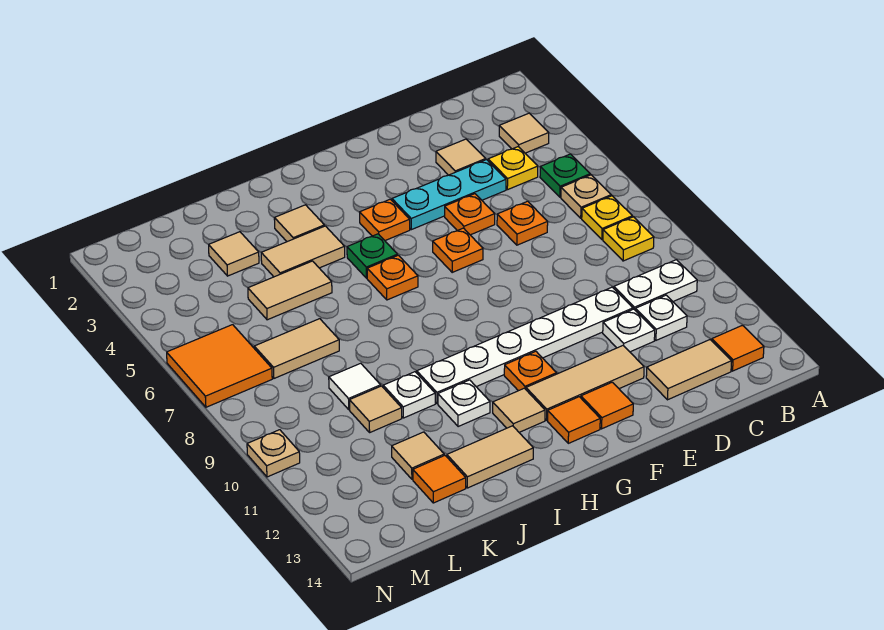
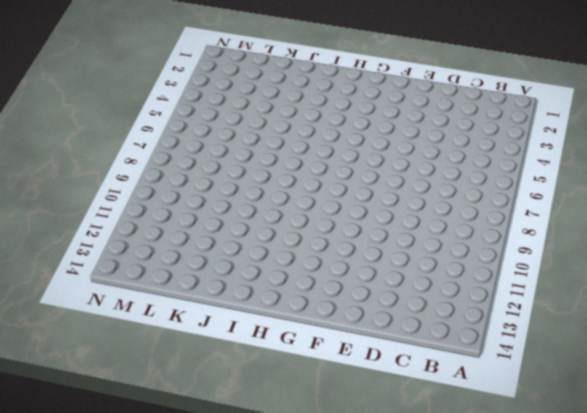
none -> tan tile B3 level 1
none -> green plate B5 level 1
none -> tan plate B6 level 1
none -> yellow plate B7 level 1

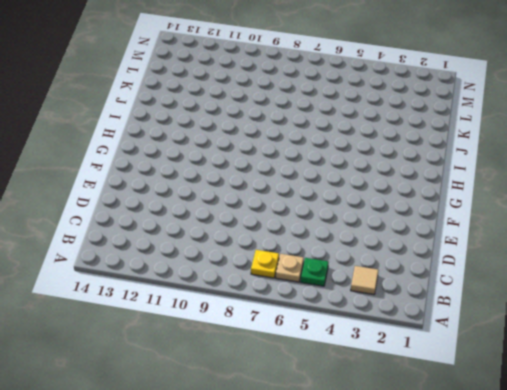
none -> yellow plate B8 level 1
none -> white plate B10:C10 level 1
none -> orange tile B13 level 1
none -> yellow plate C4 level 1

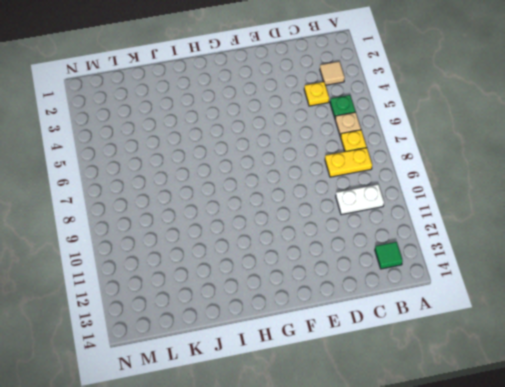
yellow plate B8:C8 level 1 -> yellow plate B8 level 1
green tile B13 level 1 -> orange tile B13 level 1
none -> white plate C11 level 1
none -> tan tile C13:D13 level 1
none -> tan tile D3 level 1
none -> cyan plate D4:F4 level 1

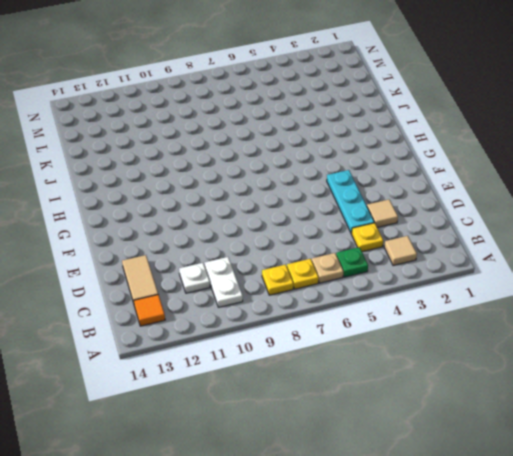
none -> orange plate D6 level 1
none -> white plate D10:I10 level 1
none -> white plate D11 level 1
none -> orange plate E5 level 1

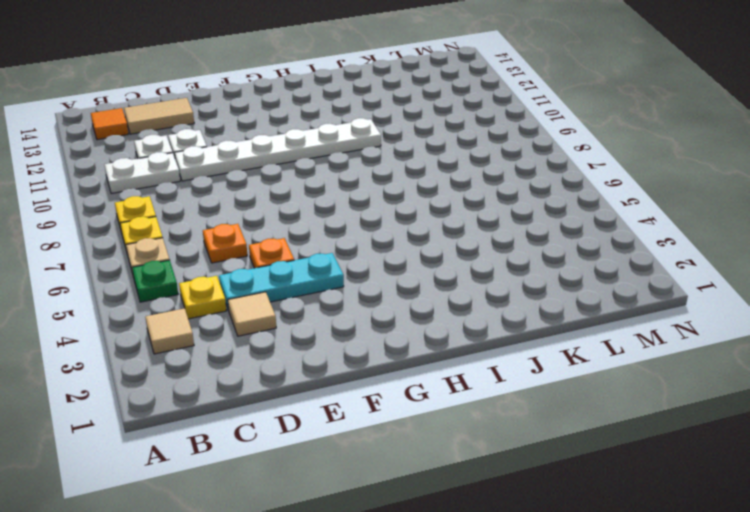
none -> tan tile E12:G12 level 1
none -> orange plate F6 level 1
none -> orange tile F13 level 1
none -> orange plate G4 level 1

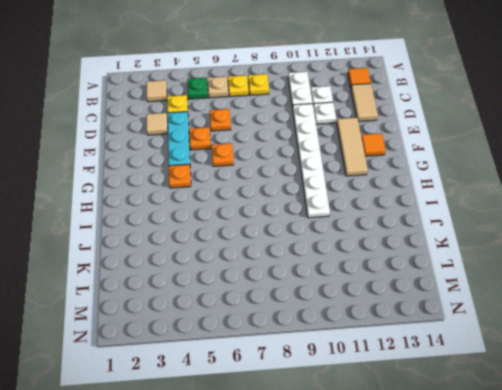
none -> orange plate G11 level 1
none -> orange tile G13 level 1
none -> green plate H5 level 1
none -> orange plate H6 level 1

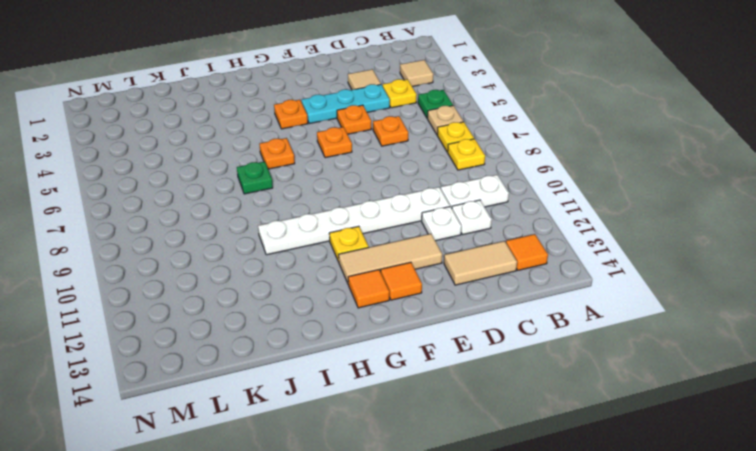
yellow plate G11 level 1 -> orange plate G11 level 1
green plate I7 level 1 -> green plate H5 level 1
none -> tan tile H12 level 1
none -> tan tile I3 level 1
none -> tan tile I4:J4 level 1
none -> white plate I11 level 1

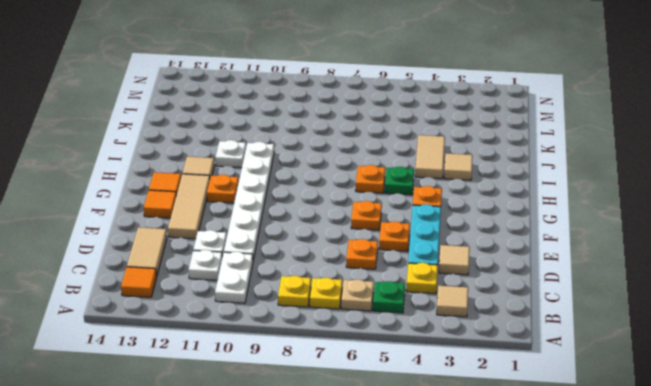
none -> tan tile I13:J13 level 1
none -> tan tile J5:K5 level 1
none -> white plate J10 level 1
none -> tan tile K3 level 1

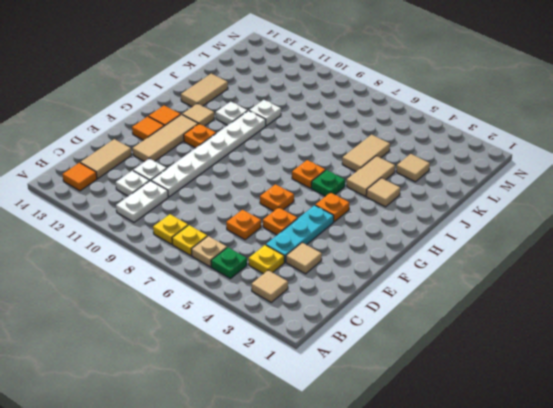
none -> tan tile K7:L7 level 1
none -> white tile K9 level 1
none -> tan tile K10 level 1
none -> tan tile K12 level 1

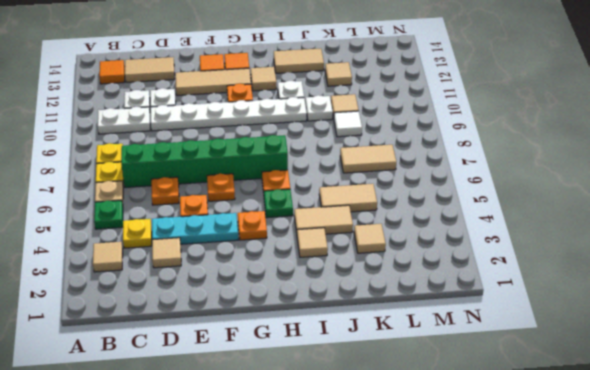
green brick C7:H7 level 1 -> none
none -> orange tile K13 level 1
none -> orange tile M6:N7 level 1
none -> tan plate N10 level 1

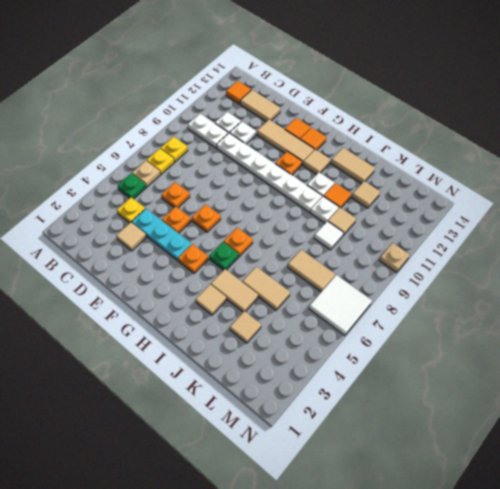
orange tile J11 level 1 -> orange tile K13 level 1
white tile M6:N7 level 1 -> orange tile M6:N7 level 1
none -> tan tile B3 level 1

